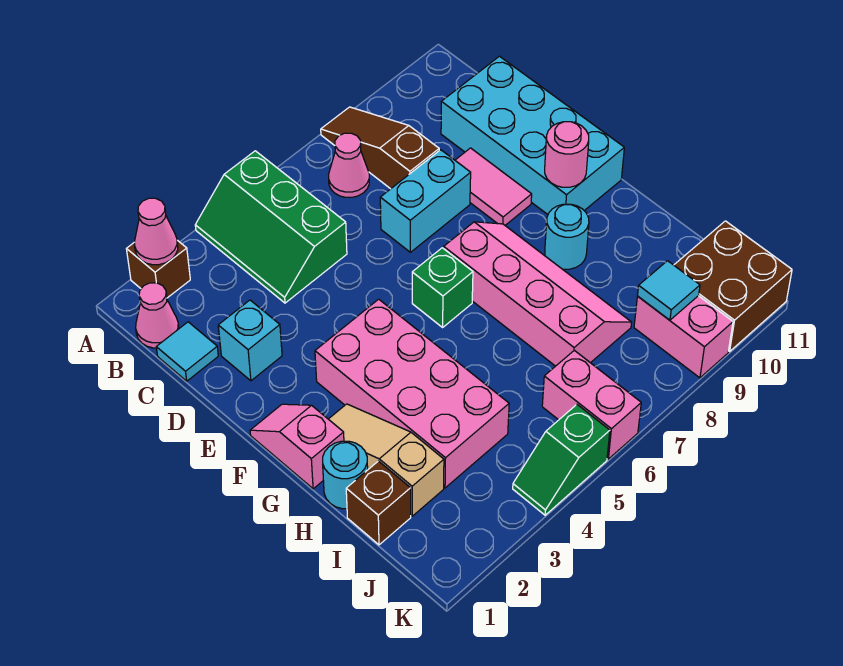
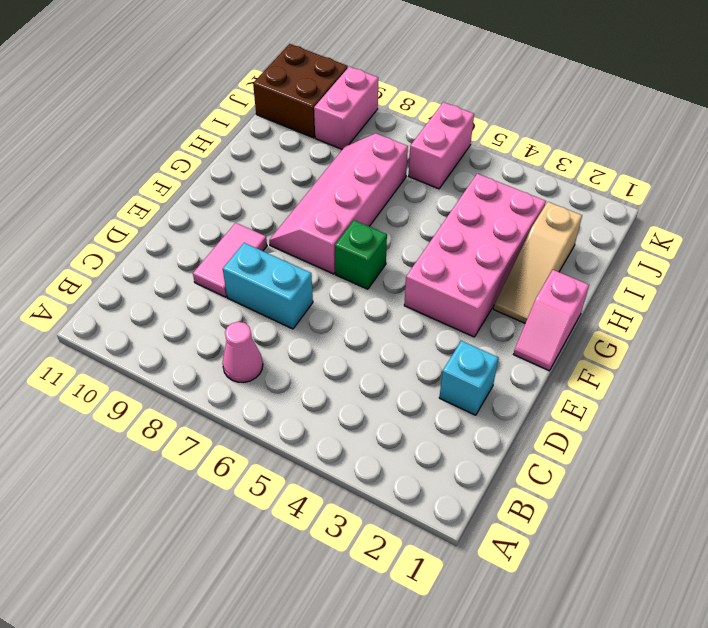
none -> brown brick A2 level 1
none -> green slope A4:C5 level 1 top 5
none -> brown slope A8:C8 level 1 top C

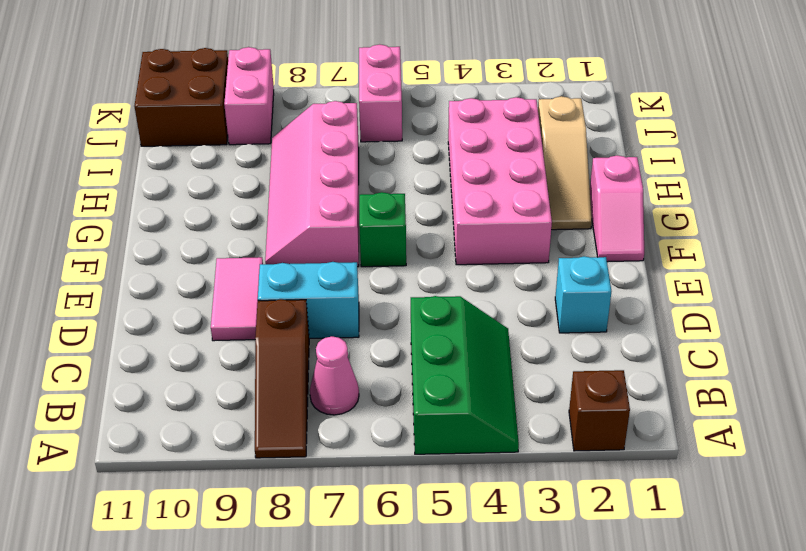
none -> pink cone B1 level 1
none -> cyan tile C1 level 1
none -> cyan brick C10:F11 level 1

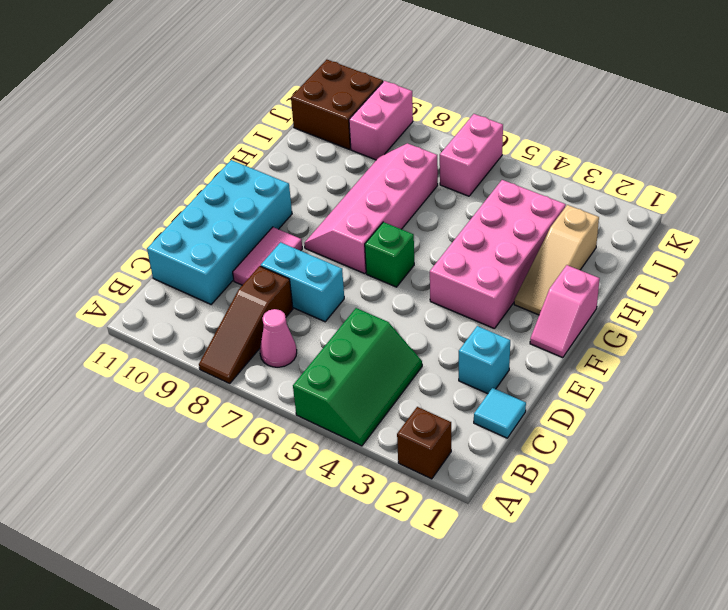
none -> pink cone B1 level 1
none -> cyan round brick G9 level 1
none -> cyan round brick H1 level 1

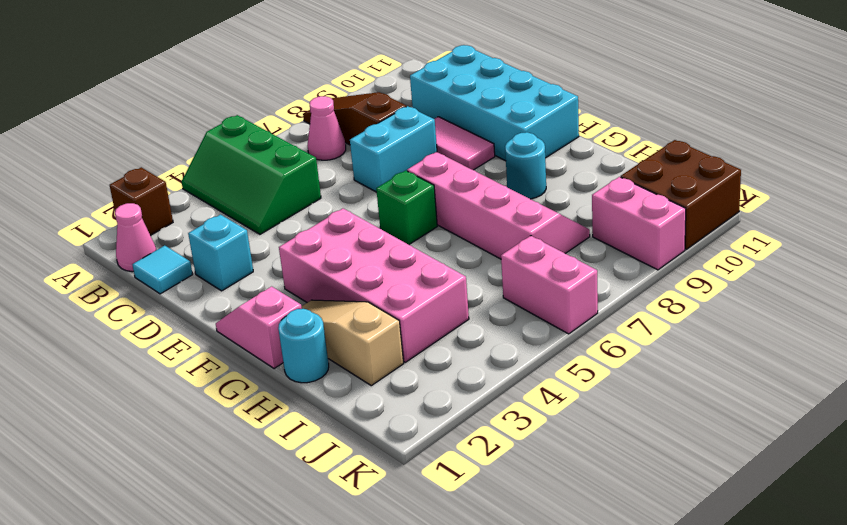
none -> brown brick I1 level 1
none -> green slope K4:K5 level 1 top 5
none -> pink cone A2 level 2

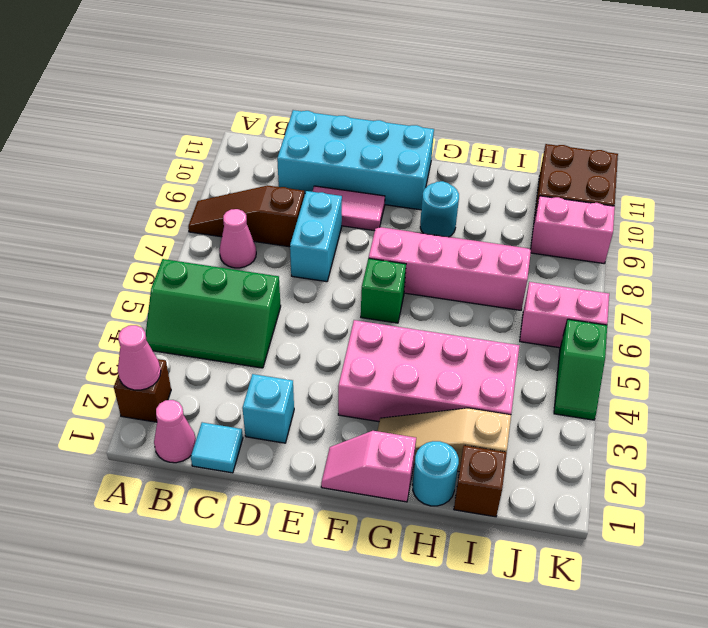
none -> pink round brick F10 level 2
none -> cyan tile J9 level 2

